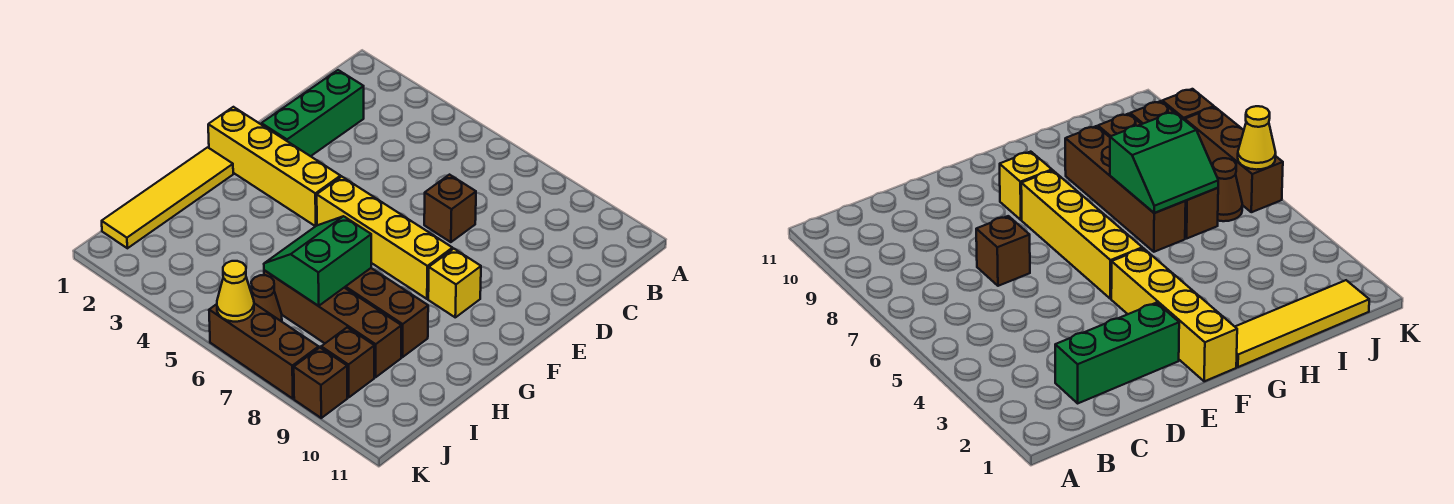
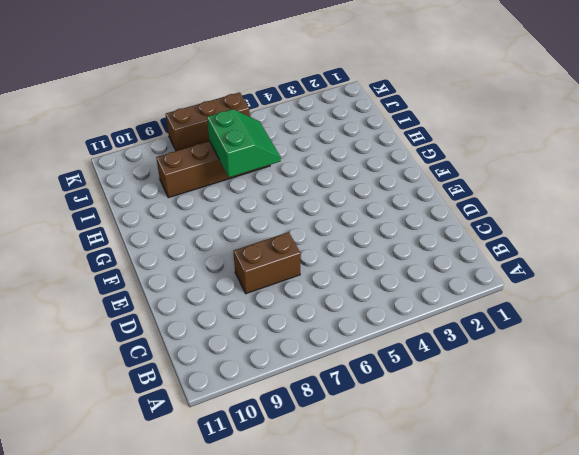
brown brick D7:D8 level 1 -> brown brick D7 level 1
none -> green brick C2:E2 level 1
none -> yellow brick F1:F4 level 1
none -> yellow brick F5:F8 level 1

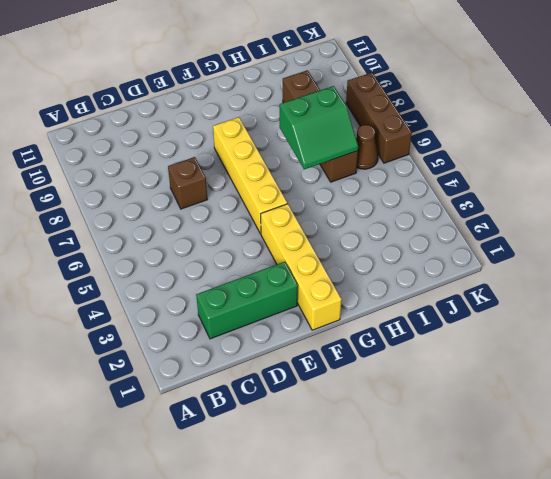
none -> yellow brick F9 level 1
none -> yellow tile G1:J1 level 1
none -> brown brick H6:H9 level 1

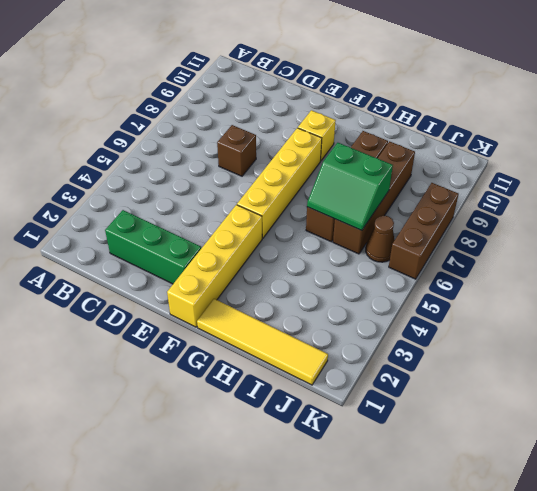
none -> brown brick J9 level 1
none -> brown brick K9 level 1
none -> yellow cone K6 level 2

